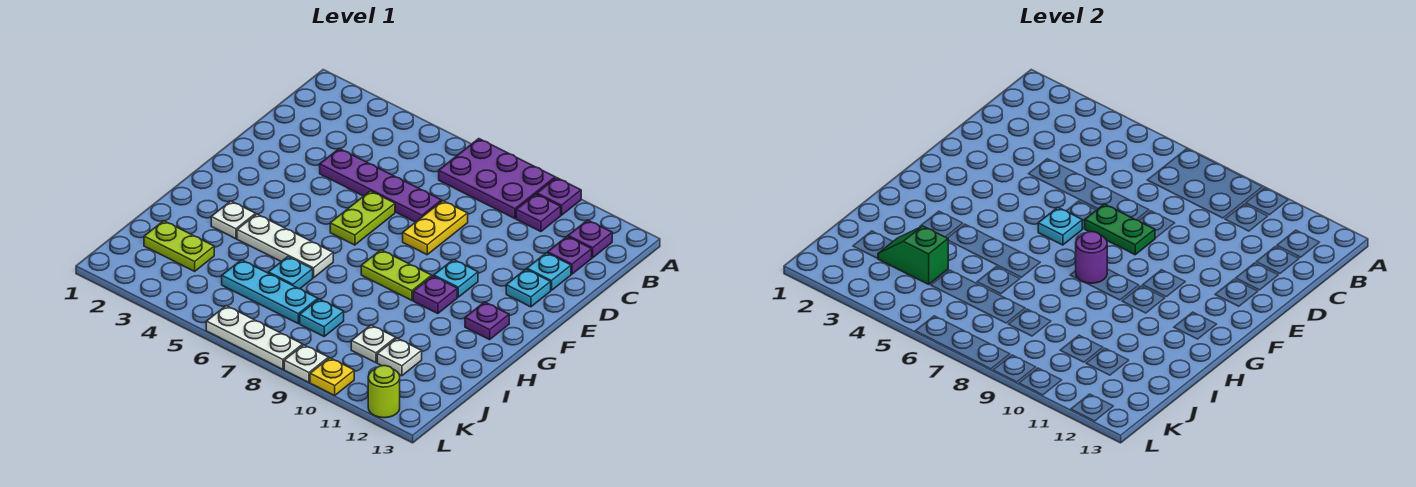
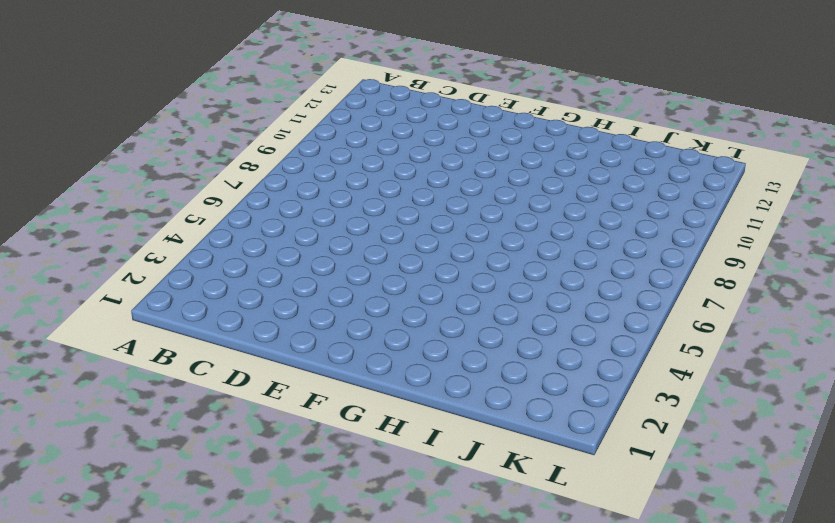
none -> purple plate A7:B9 level 1
none -> purple plate A10 level 1
none -> purple plate B10 level 1
none -> purple plate B12 level 1

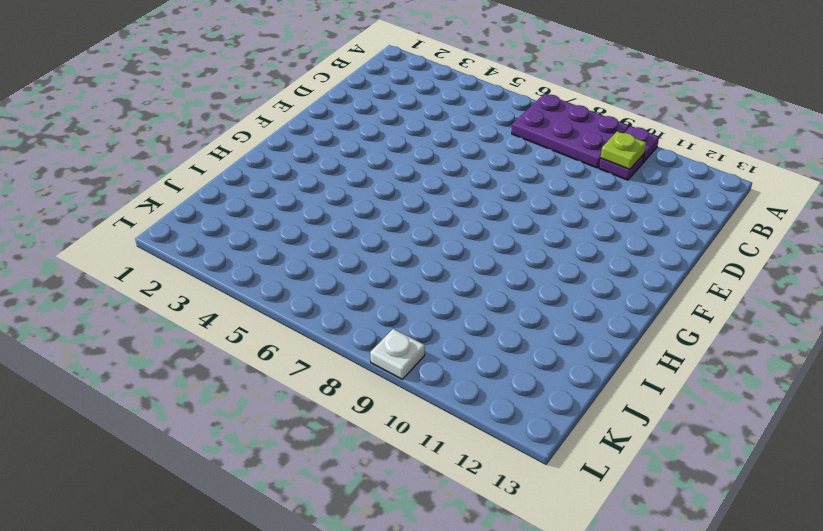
lime plate B10 level 2 -> none
none -> purple plate B12 level 1
none -> purple plate C12 level 1
none -> purple plate D4:D7 level 1
none -> yellow plate D8:E8 level 1

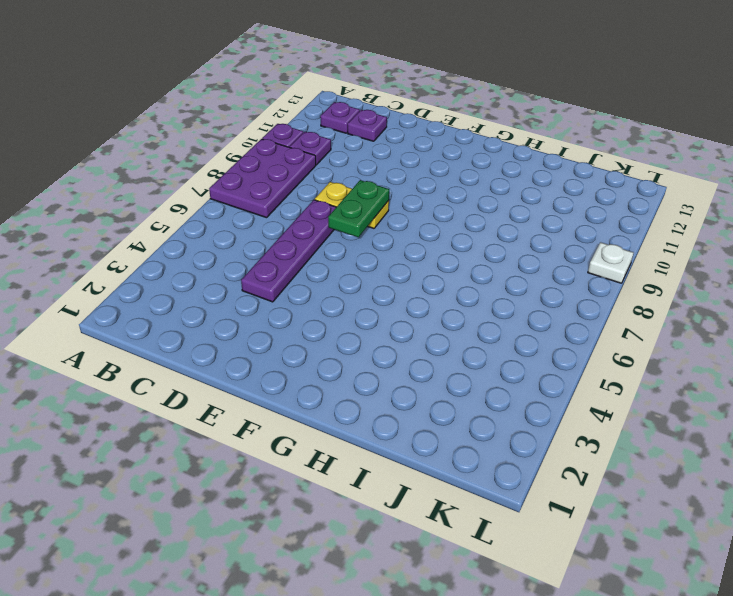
none -> cyan plate D12 level 1
none -> lime plate E6:F6 level 1
none -> cyan plate E12 level 1
none -> cyan plate F10 level 1

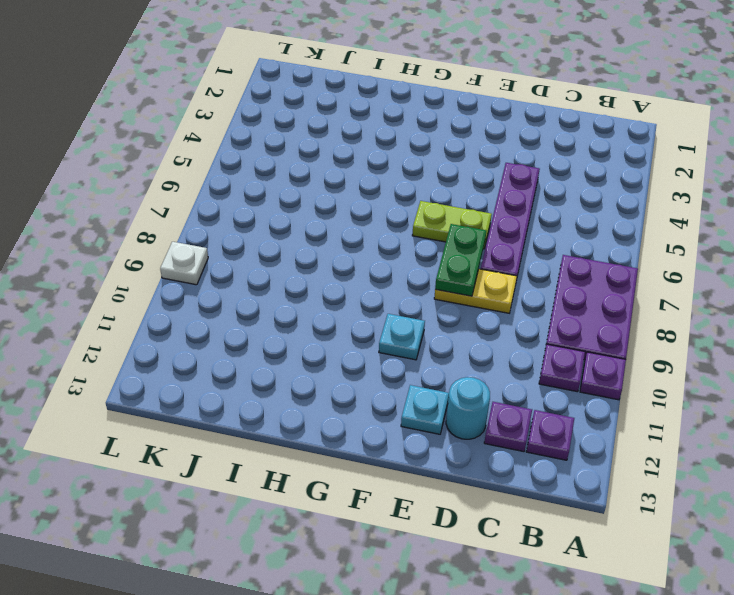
cyan round brick D12 level 1 -> cyan plate D12 level 1
none -> lime plate G8:G9 level 1
none -> purple plate G10 level 1
none -> purple plate G12 level 1
none -> white plate H3 level 1

